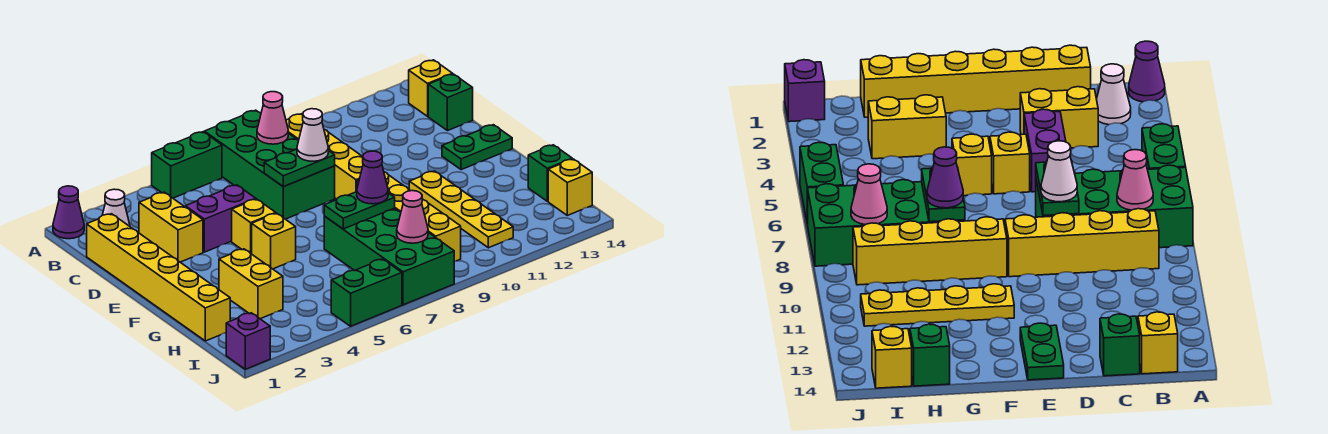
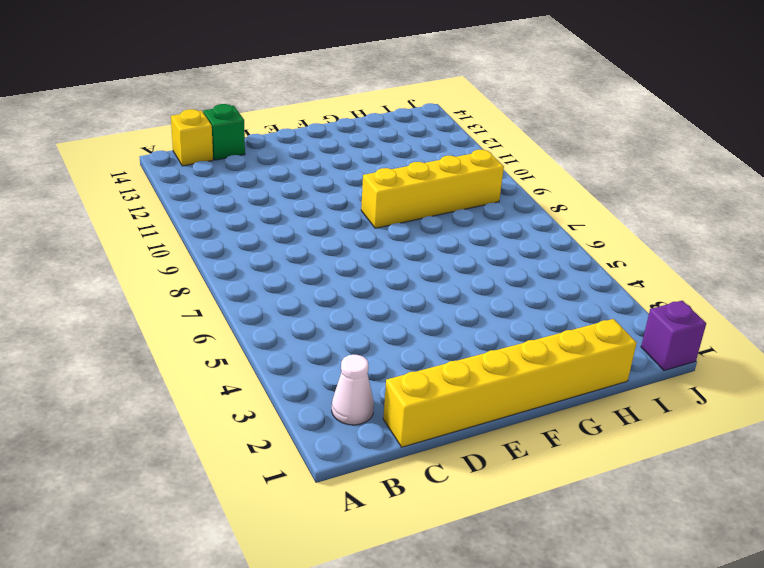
none -> purple cone A1 level 1
none -> green brick A5:A6 level 1
none -> green brick A7:D8 level 1

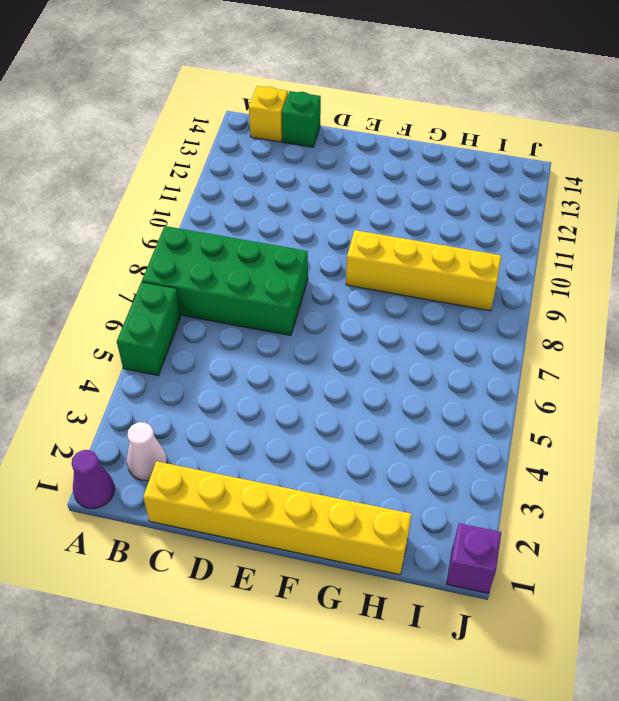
none -> yellow brick B9:E9 level 1
none -> yellow brick C3:D3 level 1
none -> purple brick D4:D5 level 1

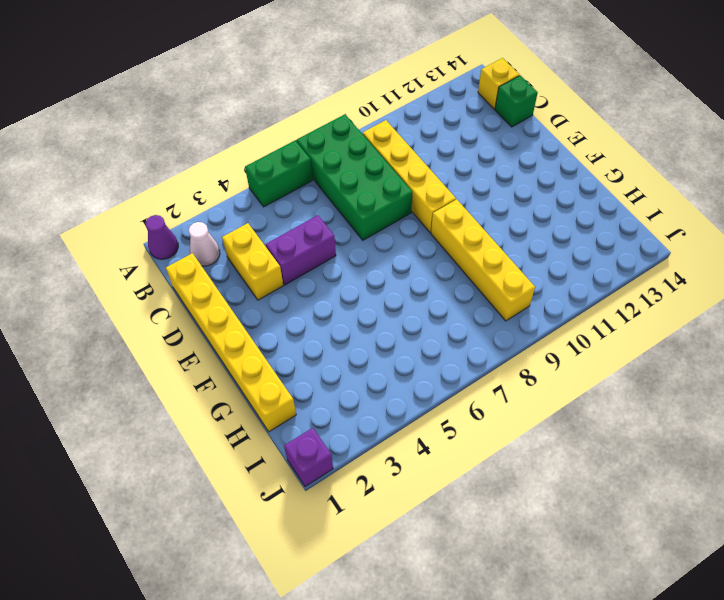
none -> yellow brick E5 level 1
none -> green plate E13:E14 level 1
none -> yellow brick F5 level 1

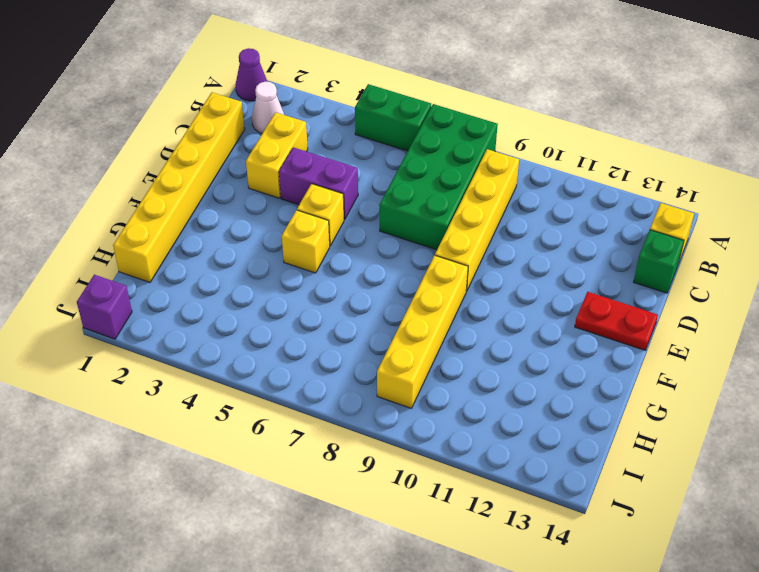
red plate E13:E14 level 1 -> green plate E13:E14 level 1
none -> yellow plate F11:I11 level 1
none -> yellow brick G3:H3 level 1
none -> green brick G7:J8 level 1

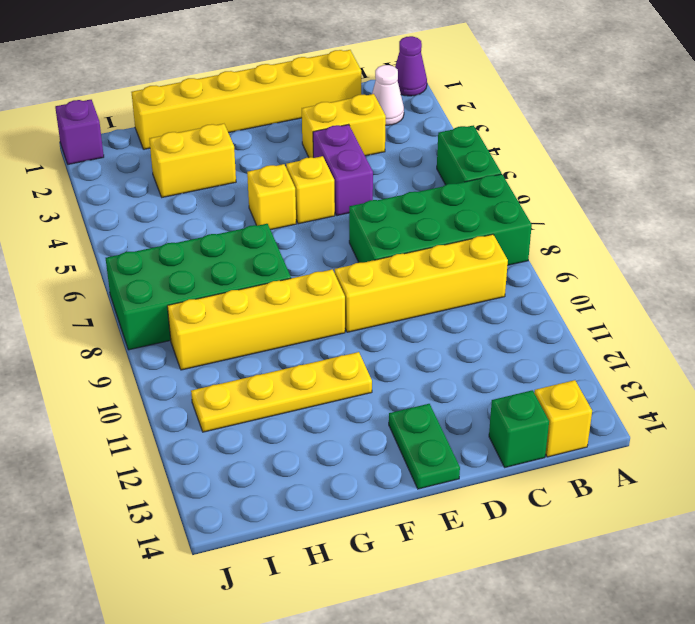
none -> green brick H14 level 1
none -> yellow brick I14 level 1
none -> green brick J5:J6 level 1

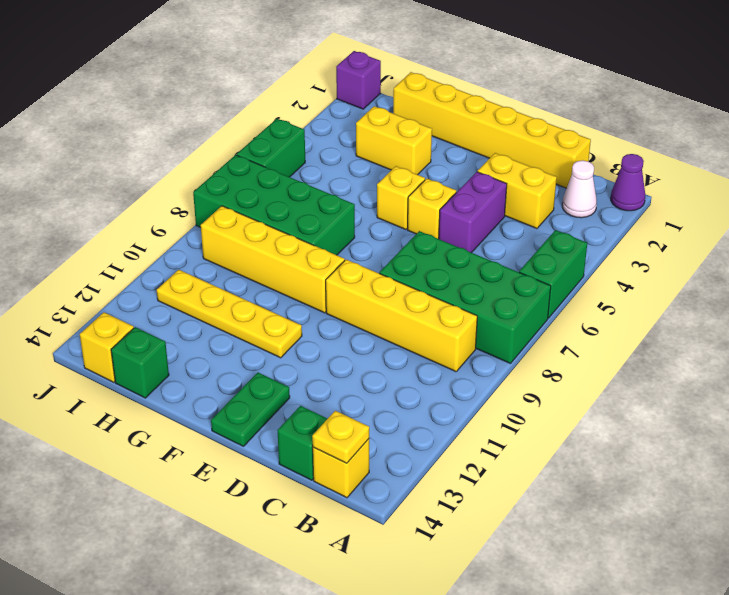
yellow plate B14 level 2 -> none
none -> pink cone B8 level 2
none -> green plate D7:D8 level 2
none -> green plate G7:G8 level 2

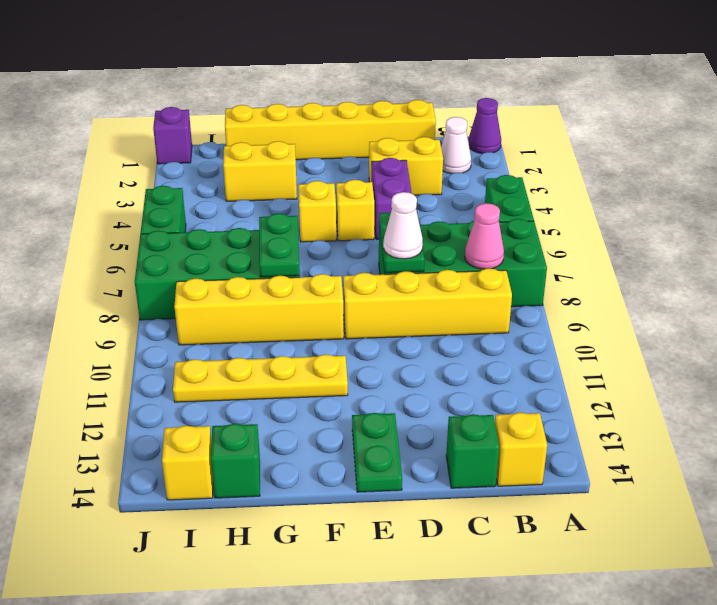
none -> pink cone I8 level 2
none -> purple cone G8 level 3

